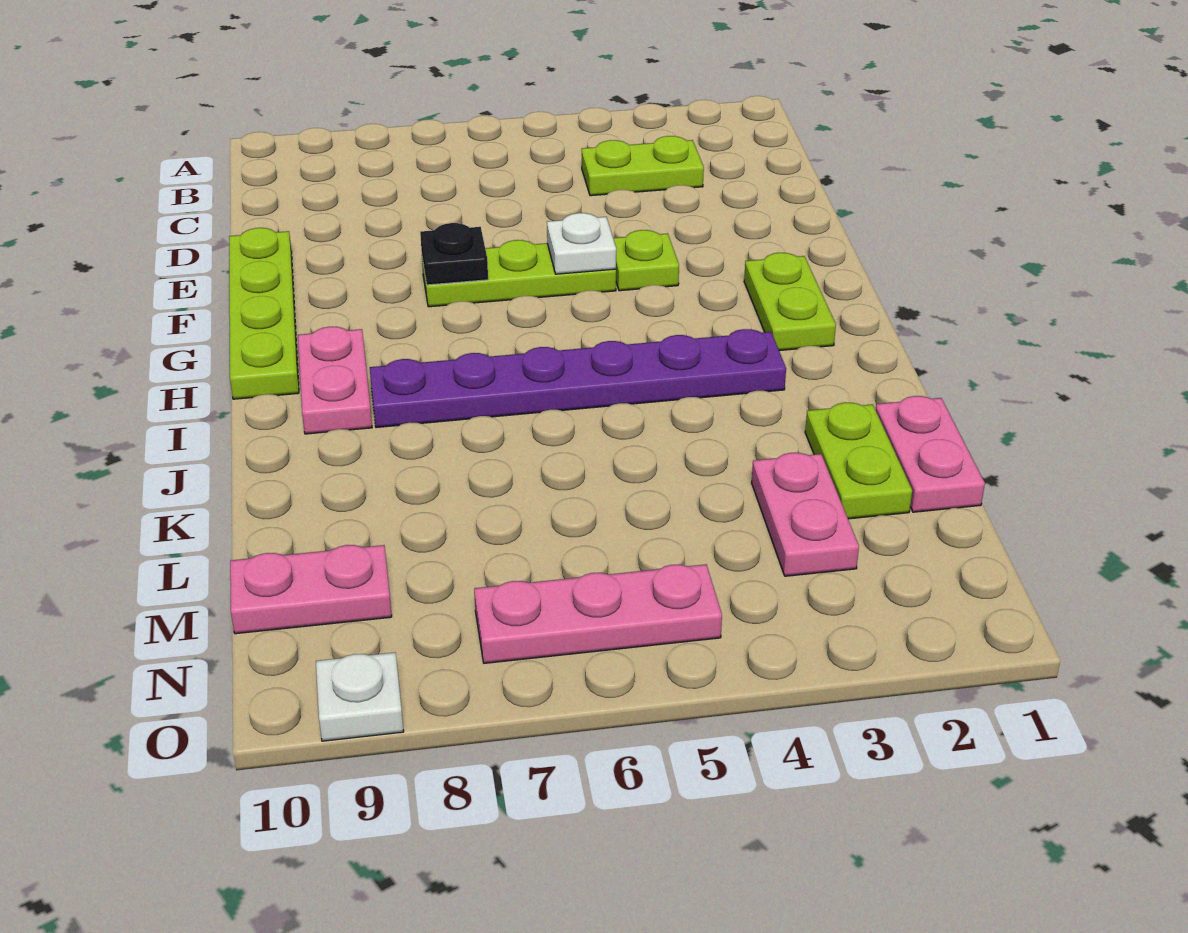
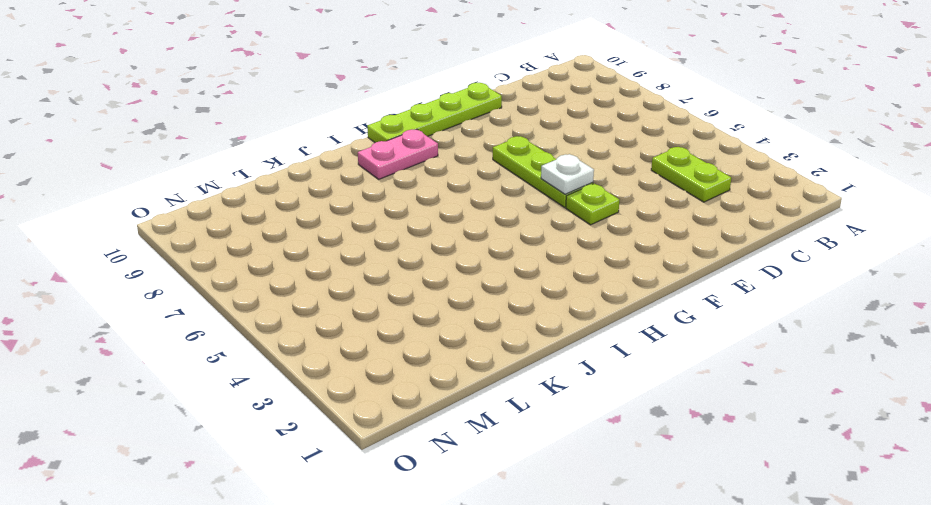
none -> lime plate G2:H2 level 1
none -> purple plate I3:I8 level 1
none -> pink plate K1:L1 level 1

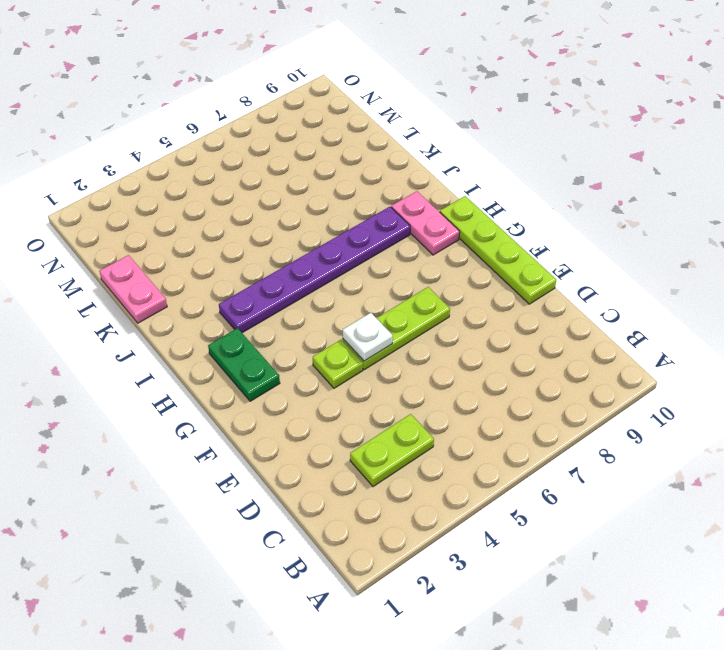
green plate G2:H2 level 1 -> lime plate G2:H2 level 1
none -> lime plate K2:L2 level 1
none -> pink plate L3:M3 level 1
none -> pink plate M9:M10 level 1

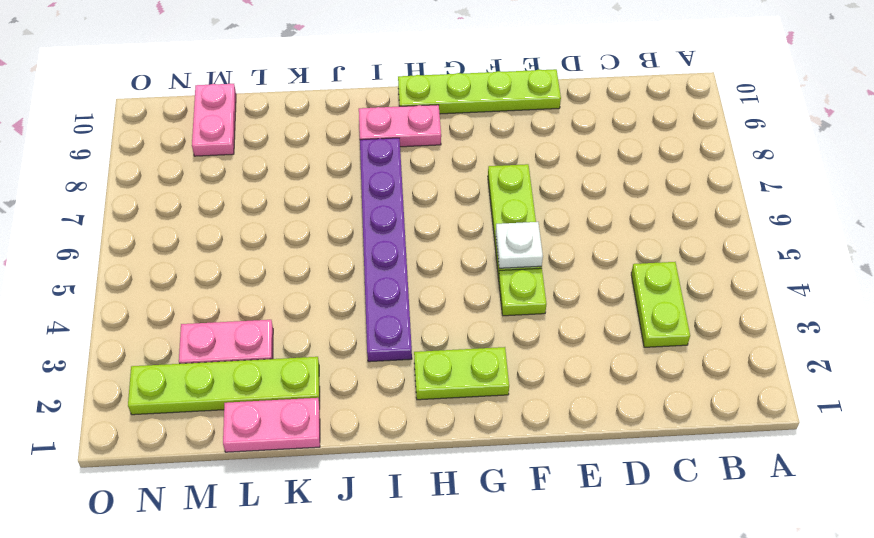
lime plate K2:N2 level 1 -> lime plate K2:L2 level 1
none -> pink plate N5:N7 level 1
none -> white plate O9 level 1
none -> black plate F7 level 2

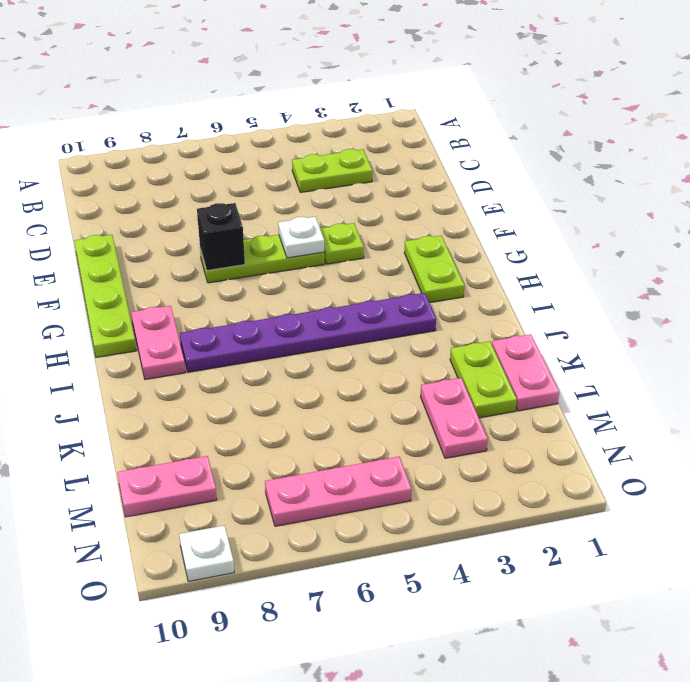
black brick F7 level 2 -> black plate F7 level 2

